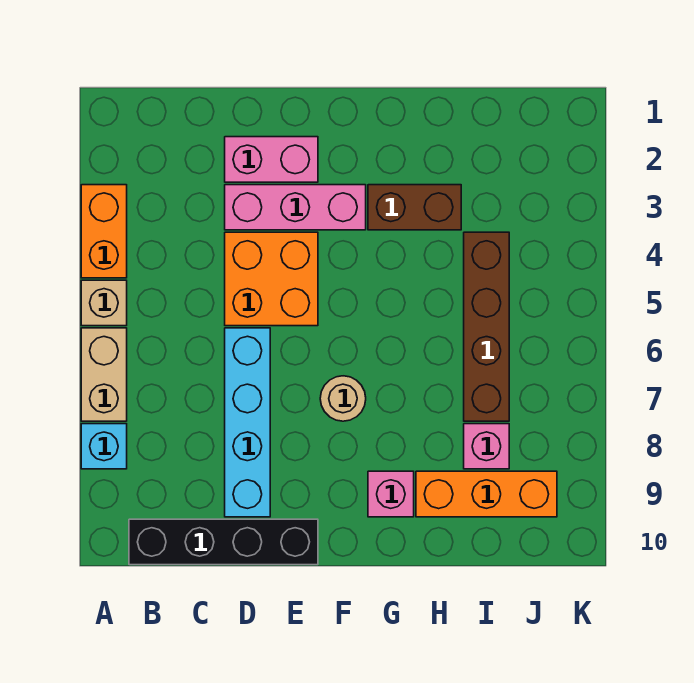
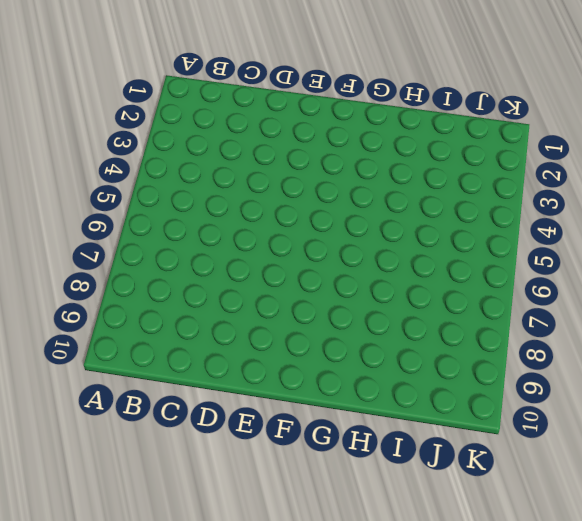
none -> orange brick A3:A4 level 1
none -> tan brick A5 level 1
none -> tan brick A6:A7 level 1

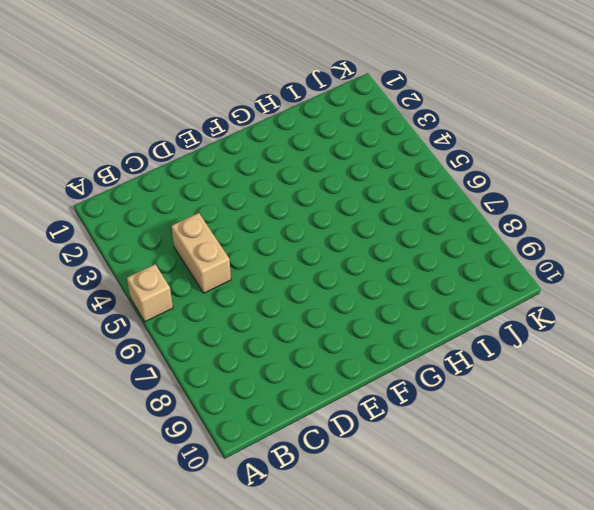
tan brick C4:C5 level 1 -> tan brick A6:A7 level 1
none -> orange brick A3:A4 level 1
none -> cyan brick A8 level 1
none -> black brick B10:E10 level 1

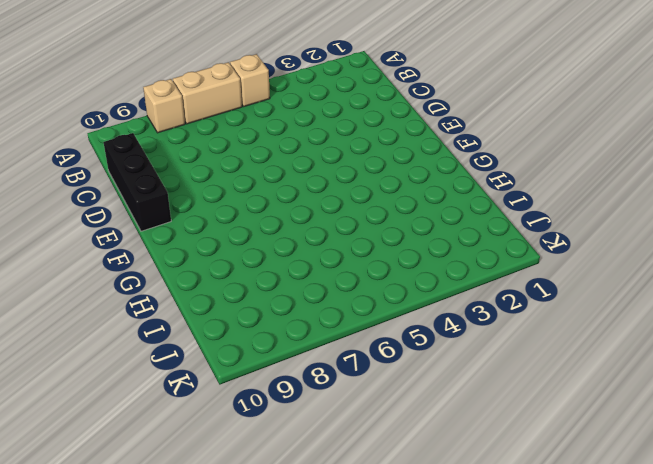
tan brick A8 level 1 -> cyan brick A8 level 1
black brick C10:E10 level 1 -> black brick B10:E10 level 1
none -> orange brick A3:A4 level 1
none -> pink brick D2:E2 level 1
none -> pink brick D3:F3 level 1

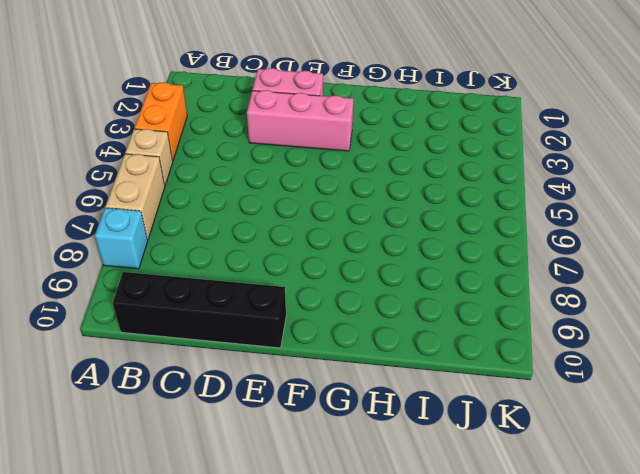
none -> orange brick D4:E5 level 1
none -> cyan brick D6:D9 level 1
none -> tan round brick F7 level 1

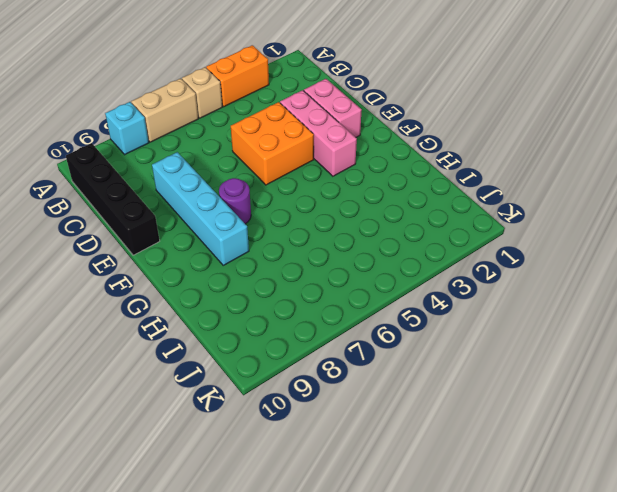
cyan brick D8:G8 level 1 -> cyan brick D6:D9 level 1
purple round brick F7 level 1 -> tan round brick F7 level 1
none -> brown brick G3:H3 level 1
none -> pink brick G9 level 1
none -> orange brick H9:J9 level 1

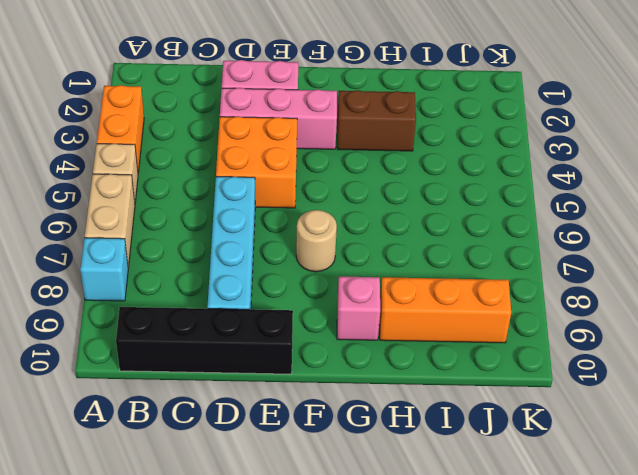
none -> brown brick I4:I7 level 1
none -> pink brick I8 level 1

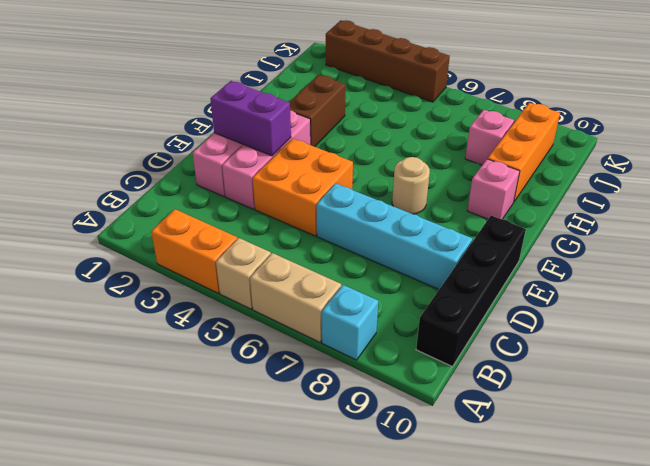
purple brick E2:E3 level 2 -> none
brown brick K2:K5 level 1 -> brown brick I4:I7 level 1

